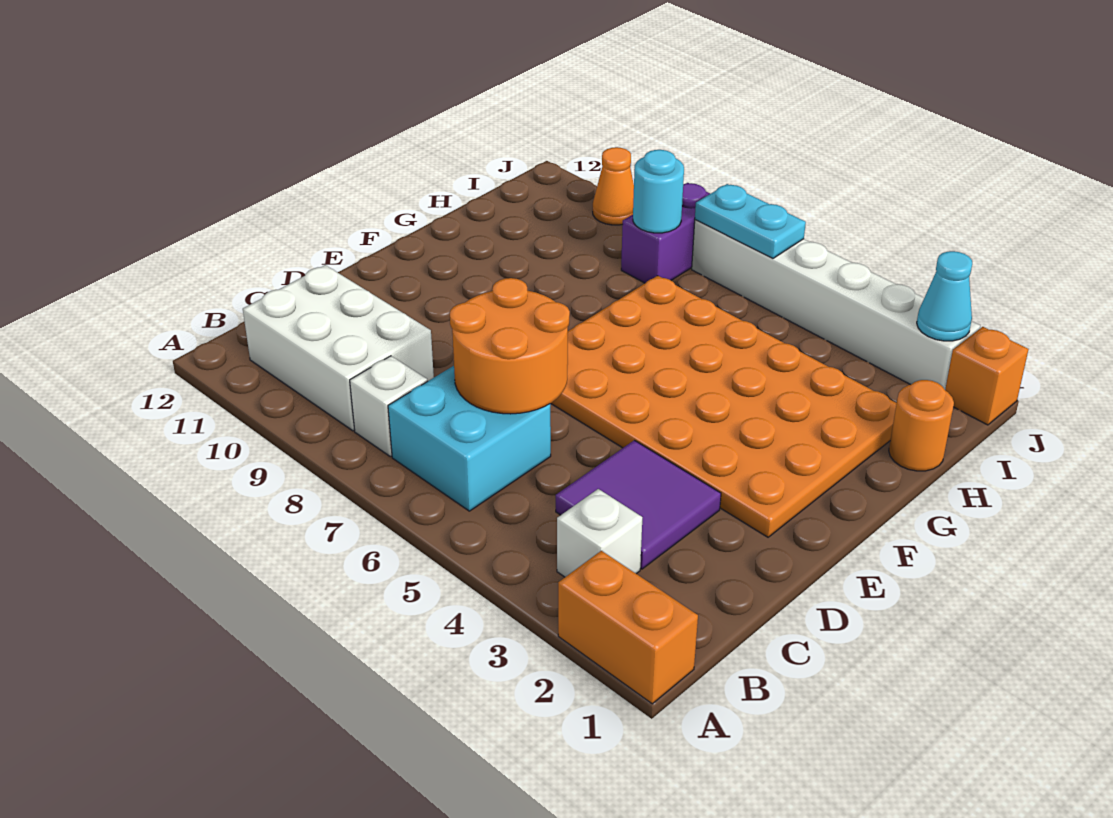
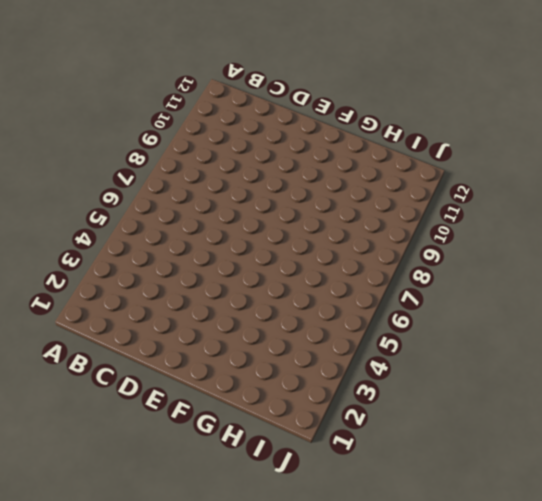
none -> orange brick A1:A2 level 1
none -> white brick B3 level 1
none -> cyan brick B6:C7 level 1

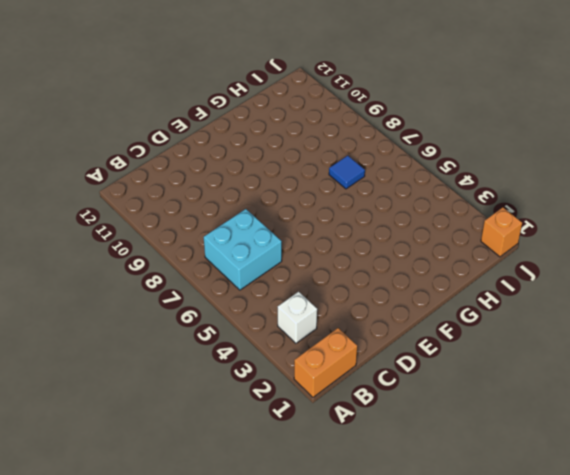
orange brick A1:B1 level 1 -> orange brick A1:A2 level 1
blue tile H7 level 1 -> orange plate E2:H7 level 1
none -> white brick B8 level 1
none -> white brick B9:C11 level 1
none -> purple tile C3:D4 level 1

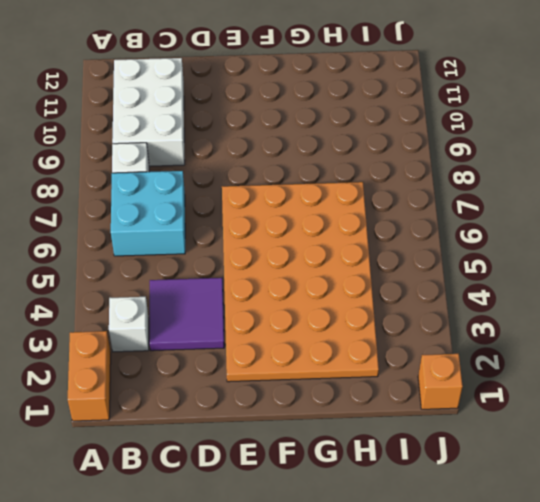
none -> orange round brick H1 level 1
none -> purple brick I8:J8 level 1
none -> white brick J2:J7 level 1

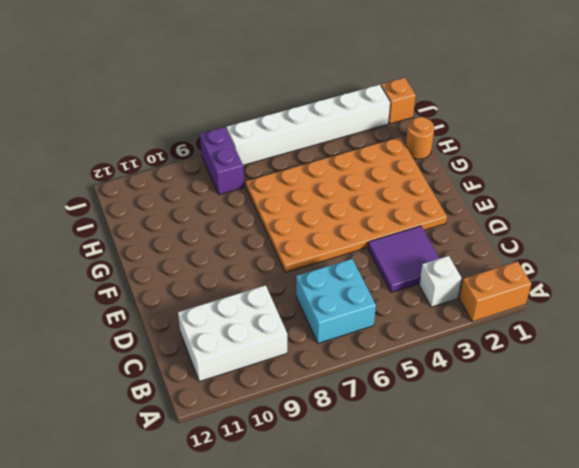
none -> white brick B8 level 1
none -> orange cone J10 level 1
none -> orange round brick C6:D7 level 2

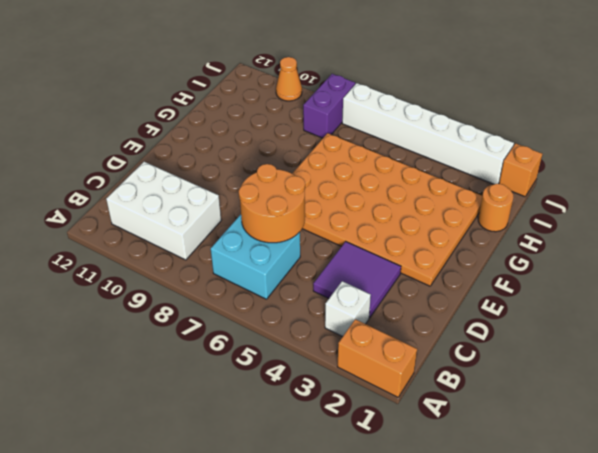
none -> white brick B8 level 1
none -> cyan round brick I8 level 2
none -> cyan cone J2 level 2

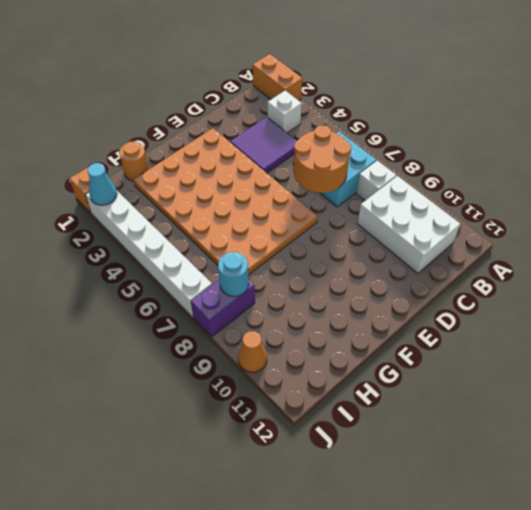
none -> cyan plate J6:J7 level 2

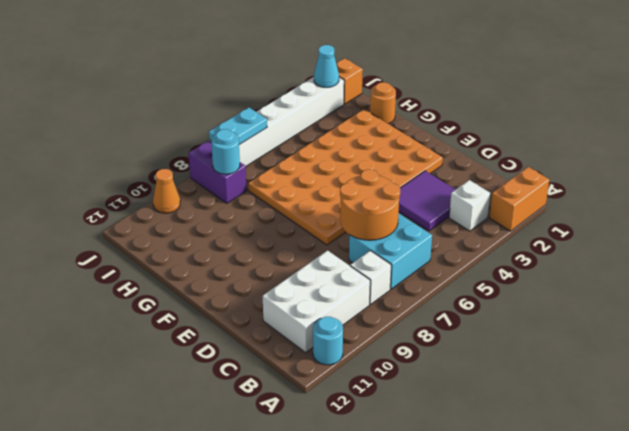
cyan round brick A11 level 1 -> none

